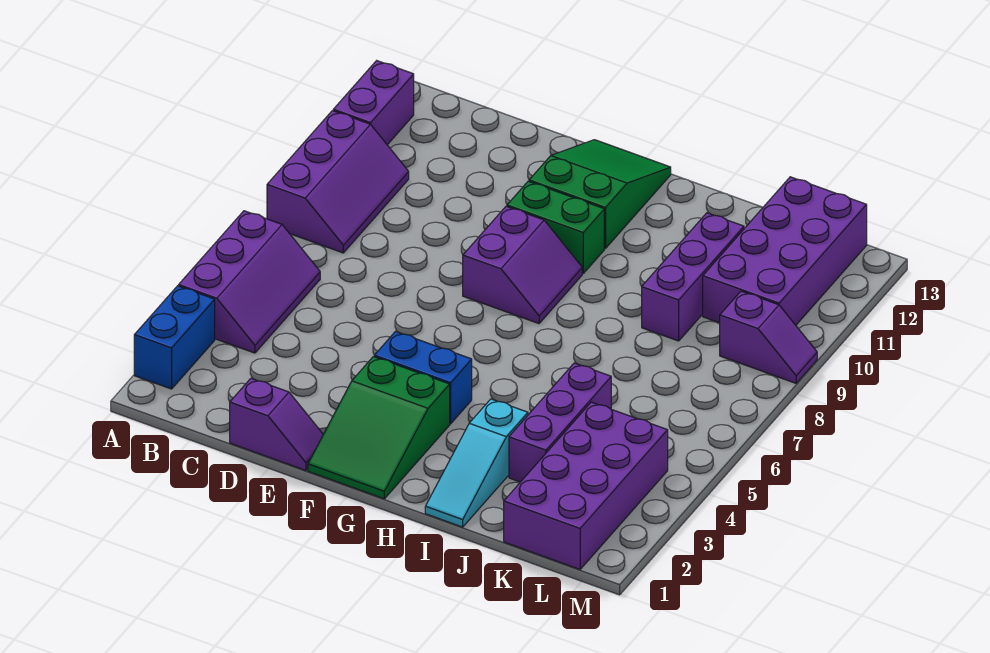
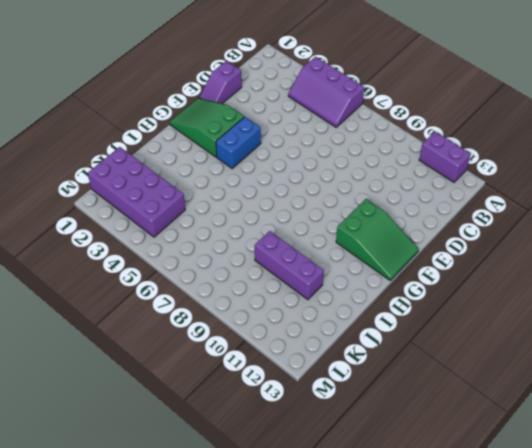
none -> blue brick A2:A3 level 1
none -> purple slope A8:B10 level 1 top A
none -> purple slope F8:G9 level 1 top F

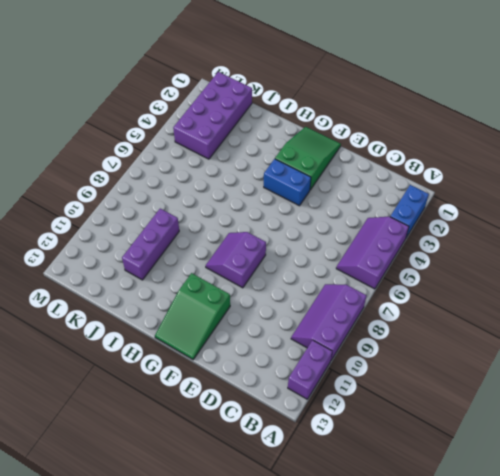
none -> purple slope D1:E1 level 1 top D
none -> green brick F10:G10 level 1
none -> cyan slope I1:I3 level 1 top 3

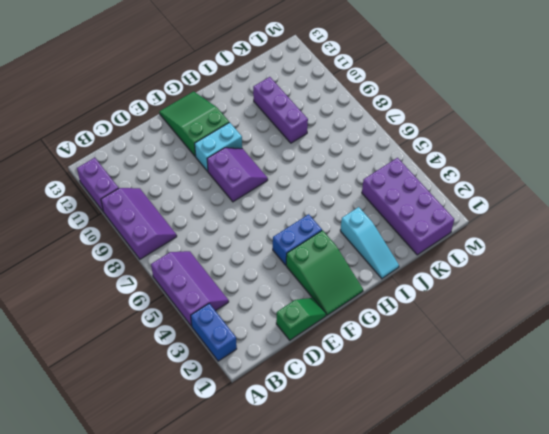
green slope D1:E1 level 1 top D -> purple slope D1:E1 level 1 top D
cyan brick F10:G10 level 1 -> green brick F10:G10 level 1
none -> purple brick J3:J5 level 1
none -> purple brick K10:L13 level 1
none -> purple slope L9:M9 level 1 top L

